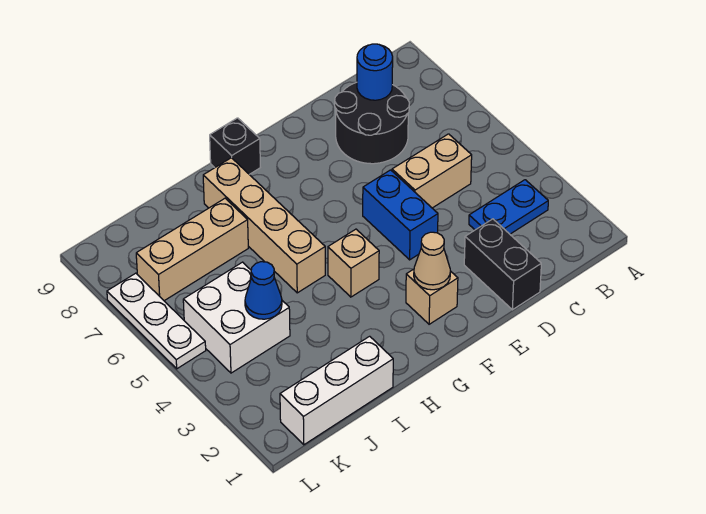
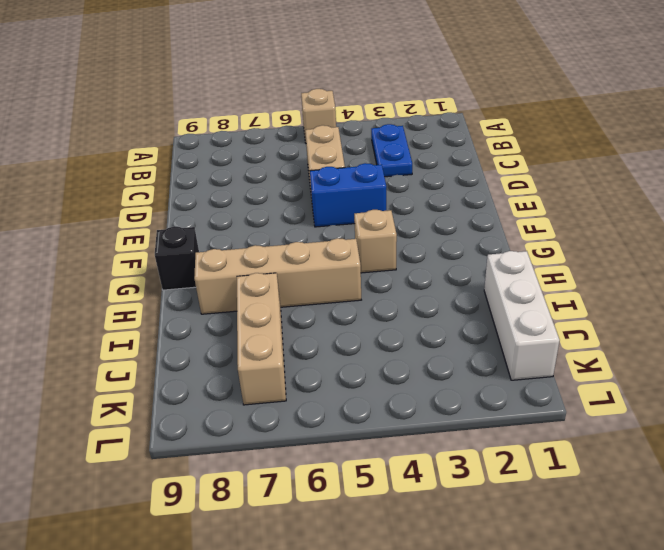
tan brick A5 level 1 -> tan brick F2 level 1
none -> black round brick C7:D8 level 1
none -> black brick D1:D2 level 1
none -> white brick J4:K5 level 1

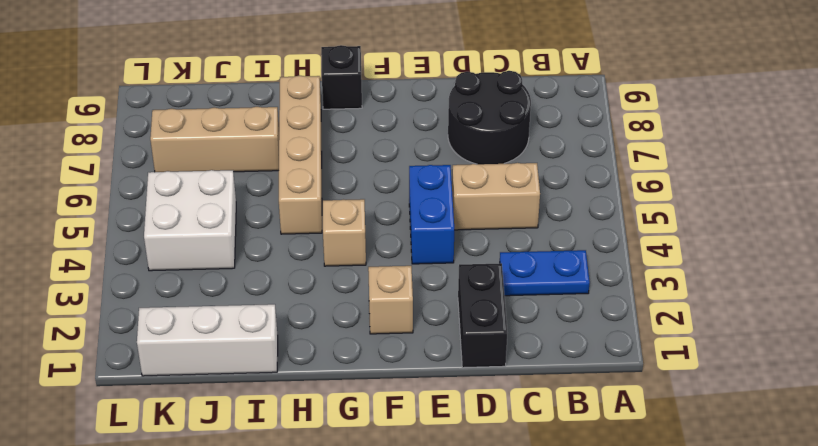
none -> white plate L5:L7 level 1
none -> blue round brick C8 level 2
none -> tan cone F2 level 2

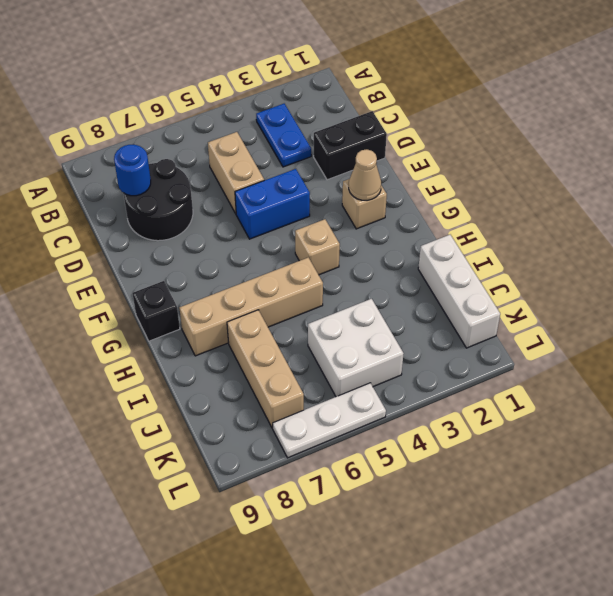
none -> blue cone J4 level 2

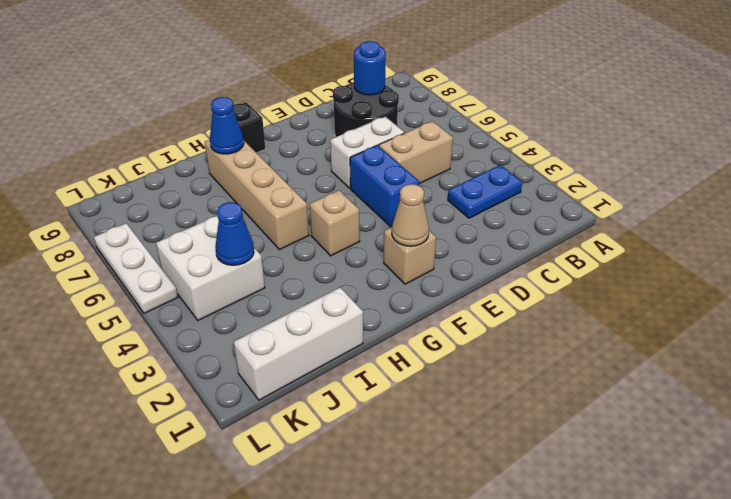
white brick D6:E6 level 1 -> none
blue cone H8 level 2 -> none
none -> black brick D1:D2 level 1
none -> tan brick I7:K7 level 1

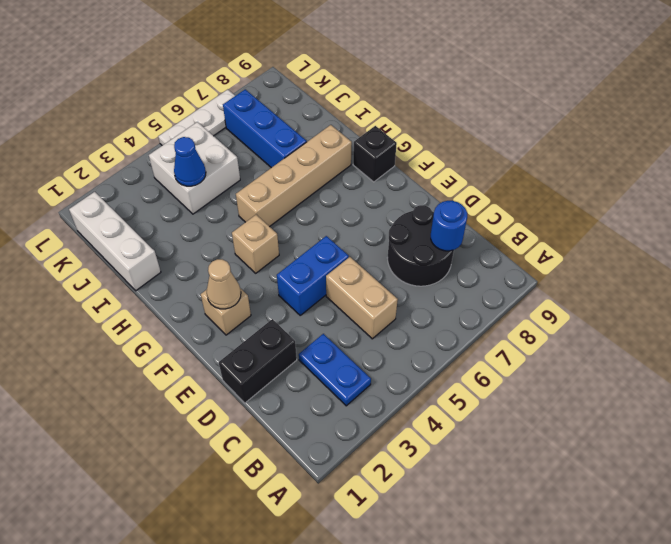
blue brick I7:K7 level 1 -> tan brick I7:K7 level 1

